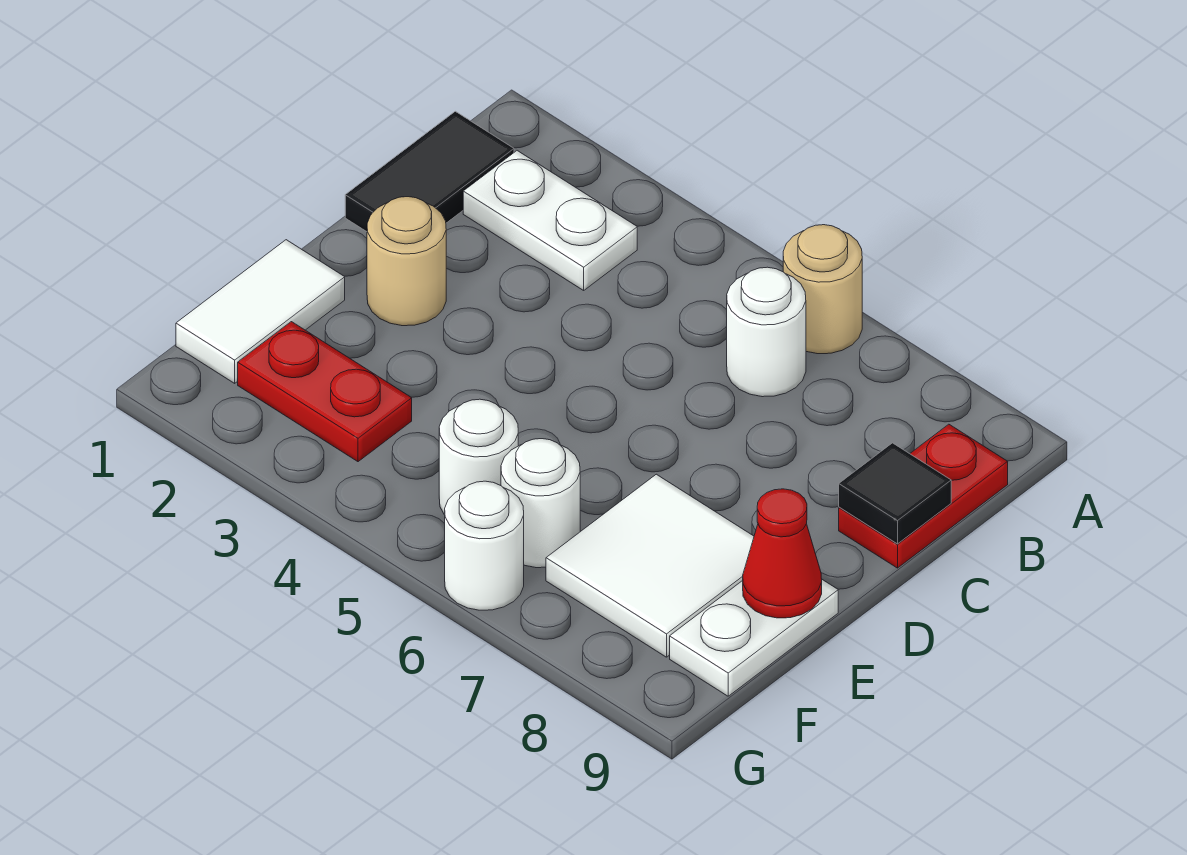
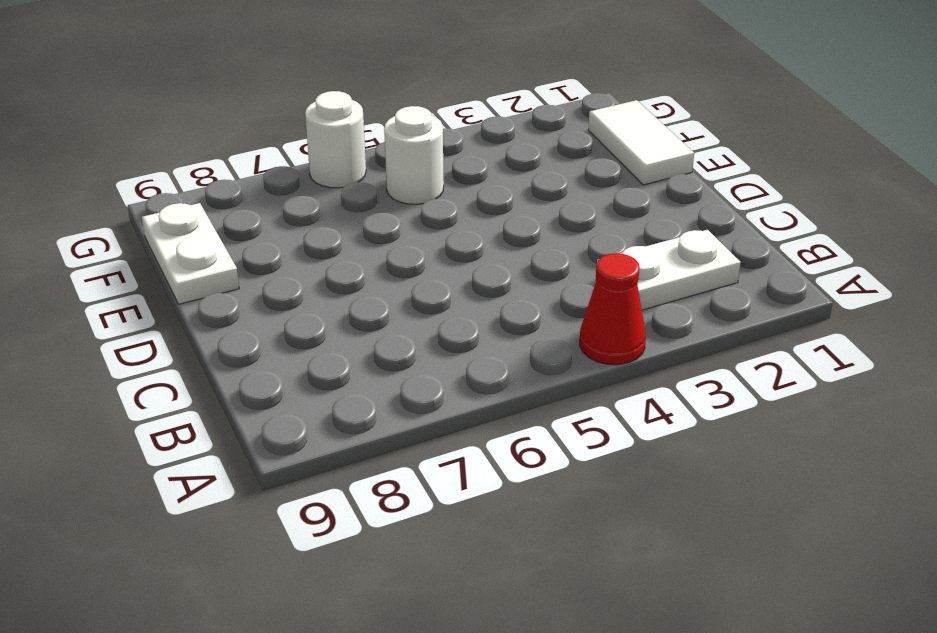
red cone A4 level 1 -> red cone E9 level 2
none -> tan round brick A6 level 1
none -> black tile B1:C1 level 1
none -> white round brick B6 level 1

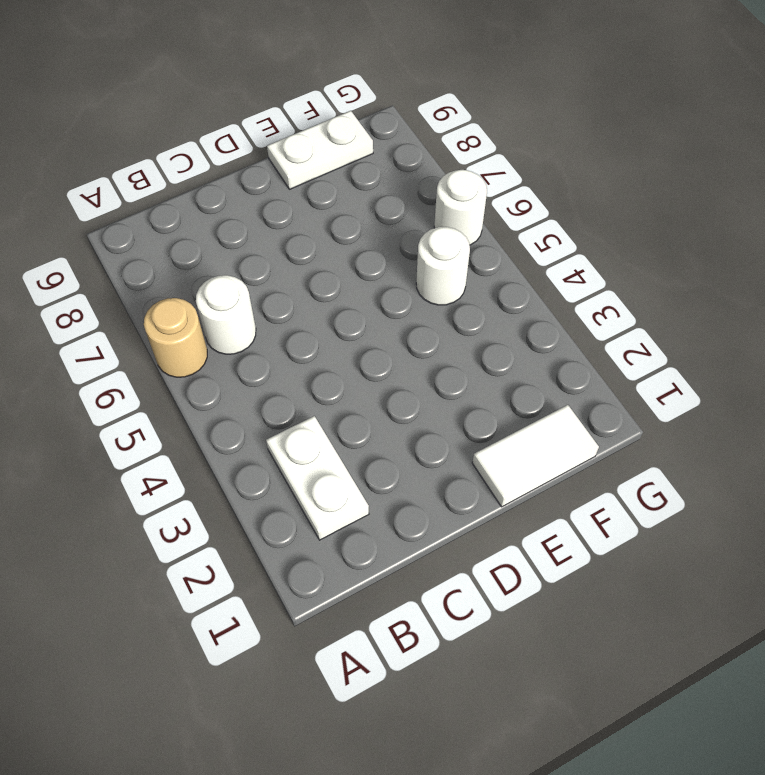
none -> black tile B1:C1 level 1
none -> red plate B9:C9 level 1
none -> tan round brick D2 level 1

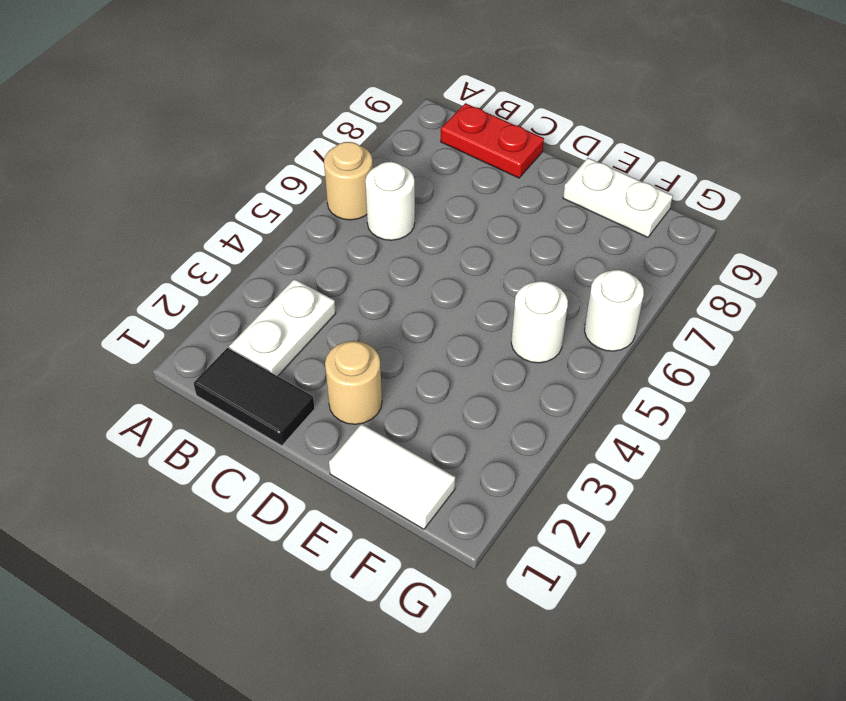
none -> white tile E7:F8 level 1
none -> red plate F2:F3 level 1
none -> white round brick F6 level 1

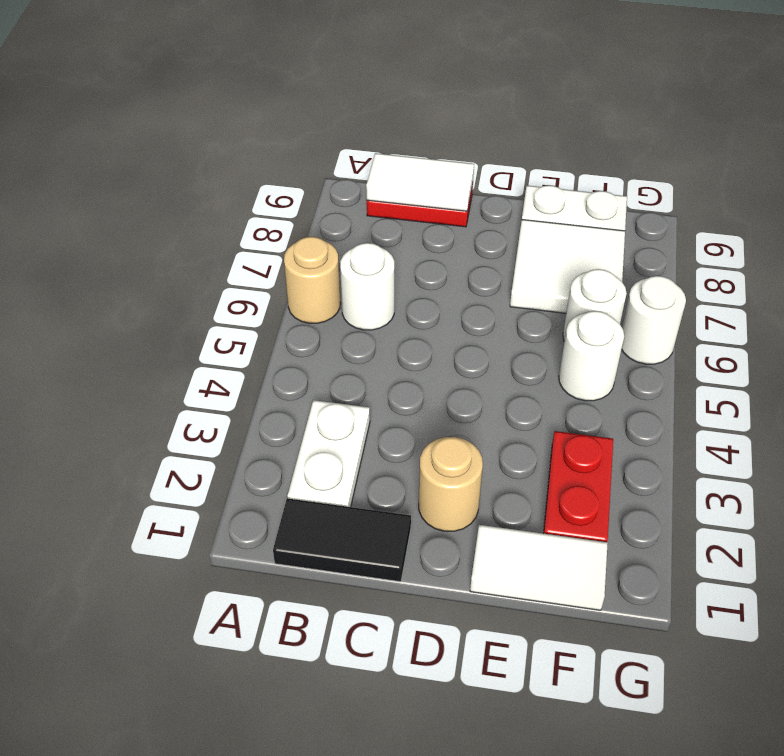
white tile B9:C9 level 2 -> black tile C9 level 2
none -> red cone E9 level 2

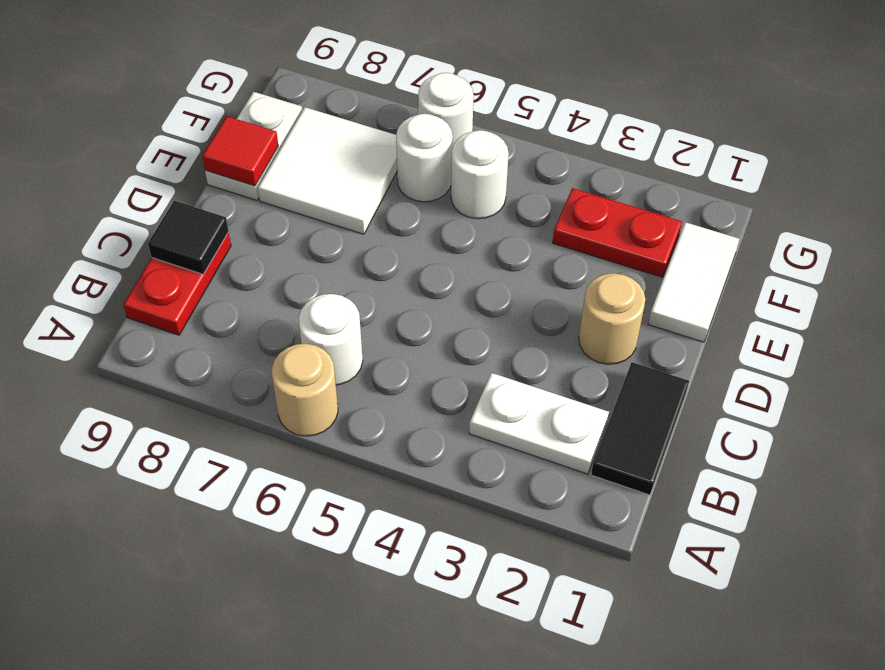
red tile E9 level 2 -> red cone E9 level 2

